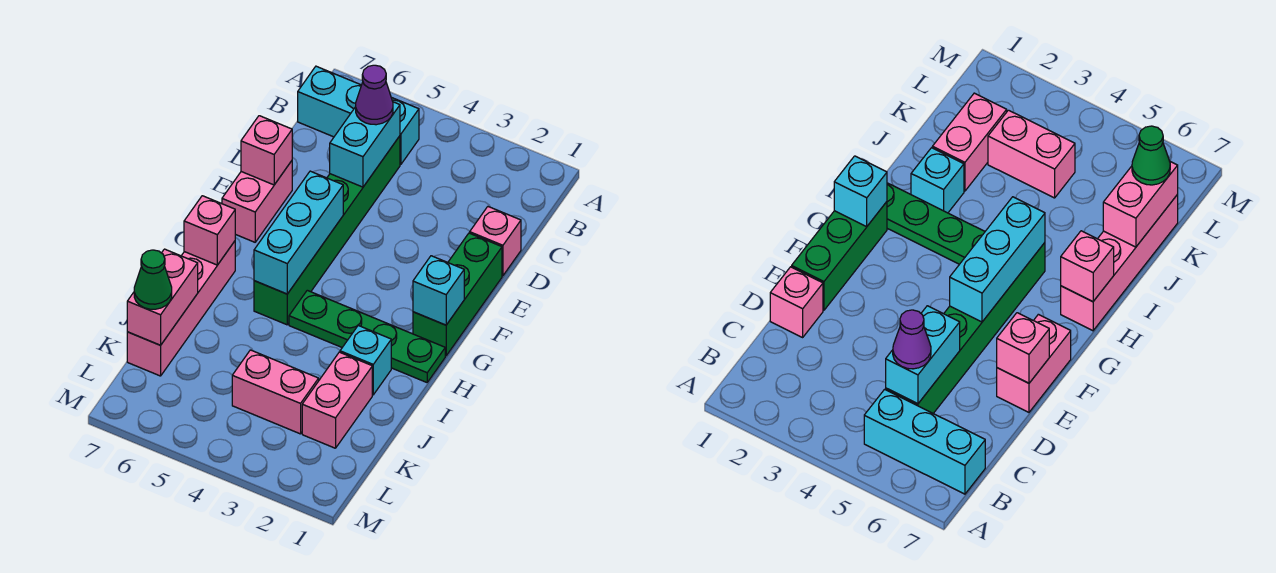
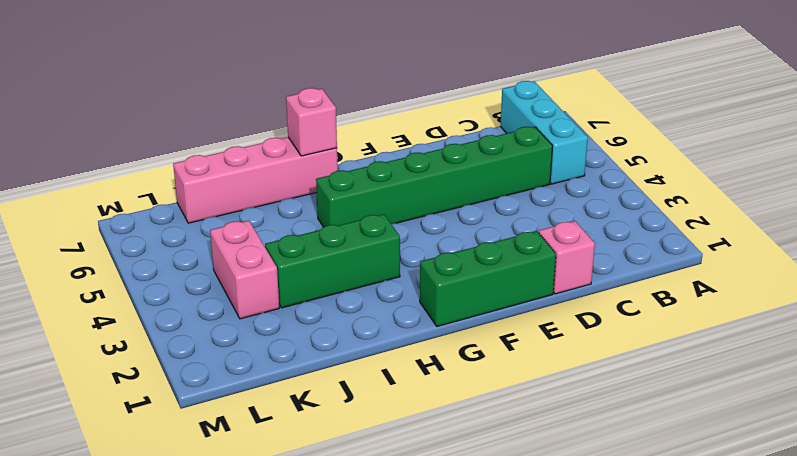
green brick H3:J3 level 1 -> green plate H1:H4 level 1
none -> pink brick E7:F7 level 1
none -> cyan brick I2 level 1
none -> pink brick J2:K2 level 1

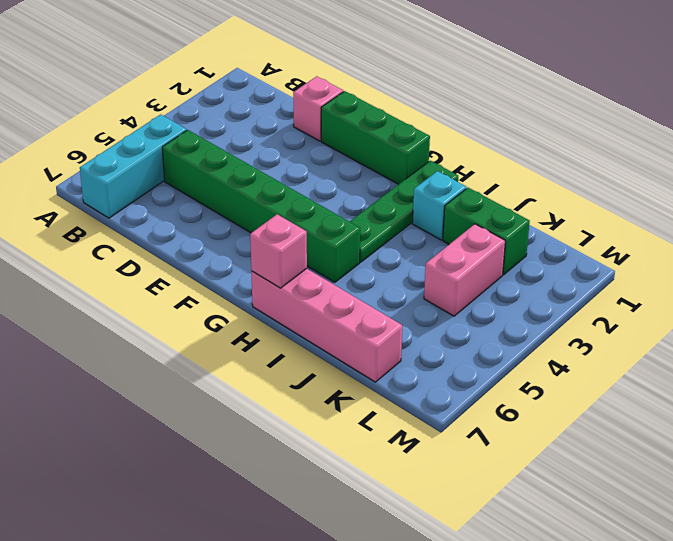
green brick J2:K2 level 1 -> pink brick J2:K2 level 1
none -> pink brick E7:F7 level 1
none -> cyan brick C5:D5 level 2
none -> pink brick E7 level 2

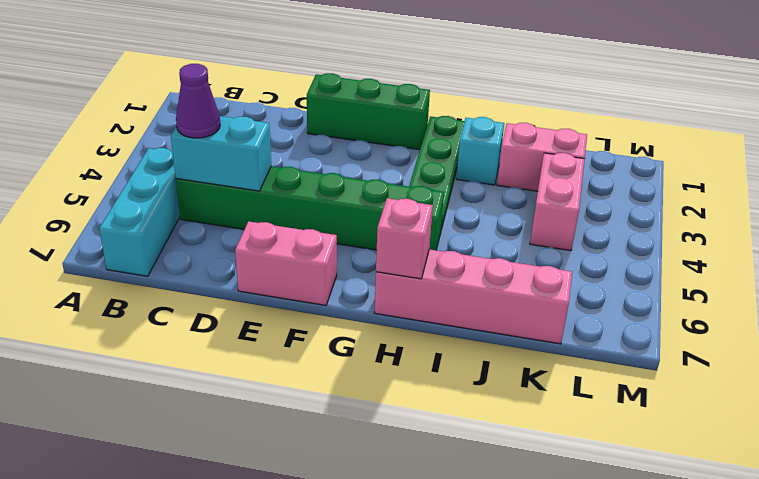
none -> pink brick D1 level 1
none -> pink brick E7 level 2
none -> cyan brick F5:H5 level 2

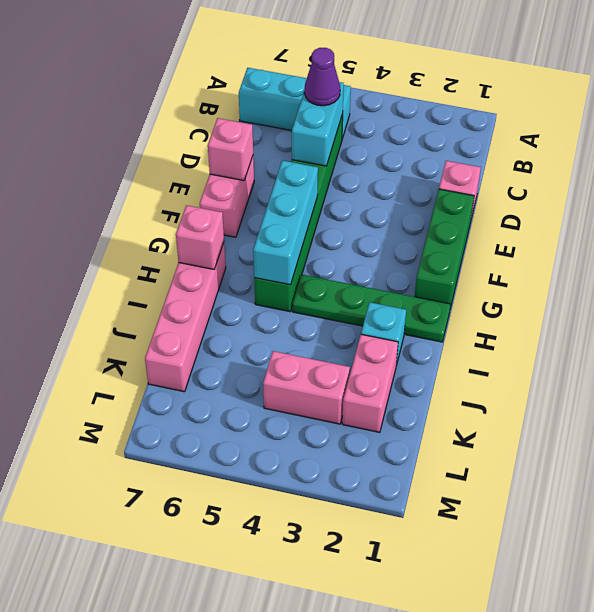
none -> cyan brick G1 level 2
none -> pink brick J7:K7 level 2
none -> green cone K7 level 3

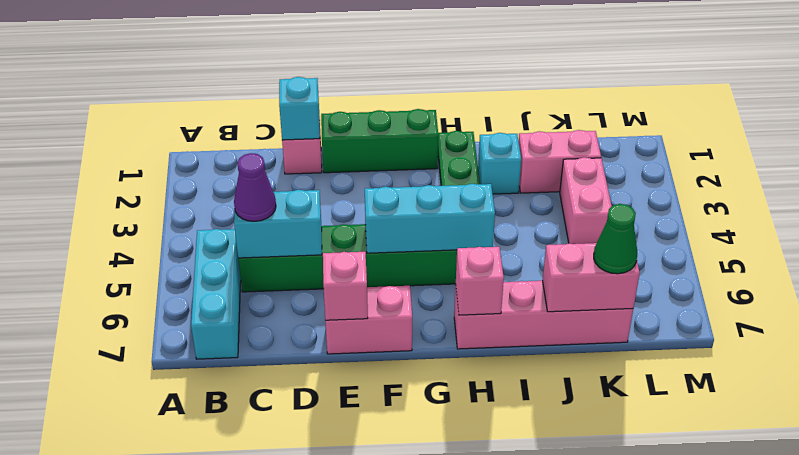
cyan brick D1 level 2 -> cyan brick G1 level 2

